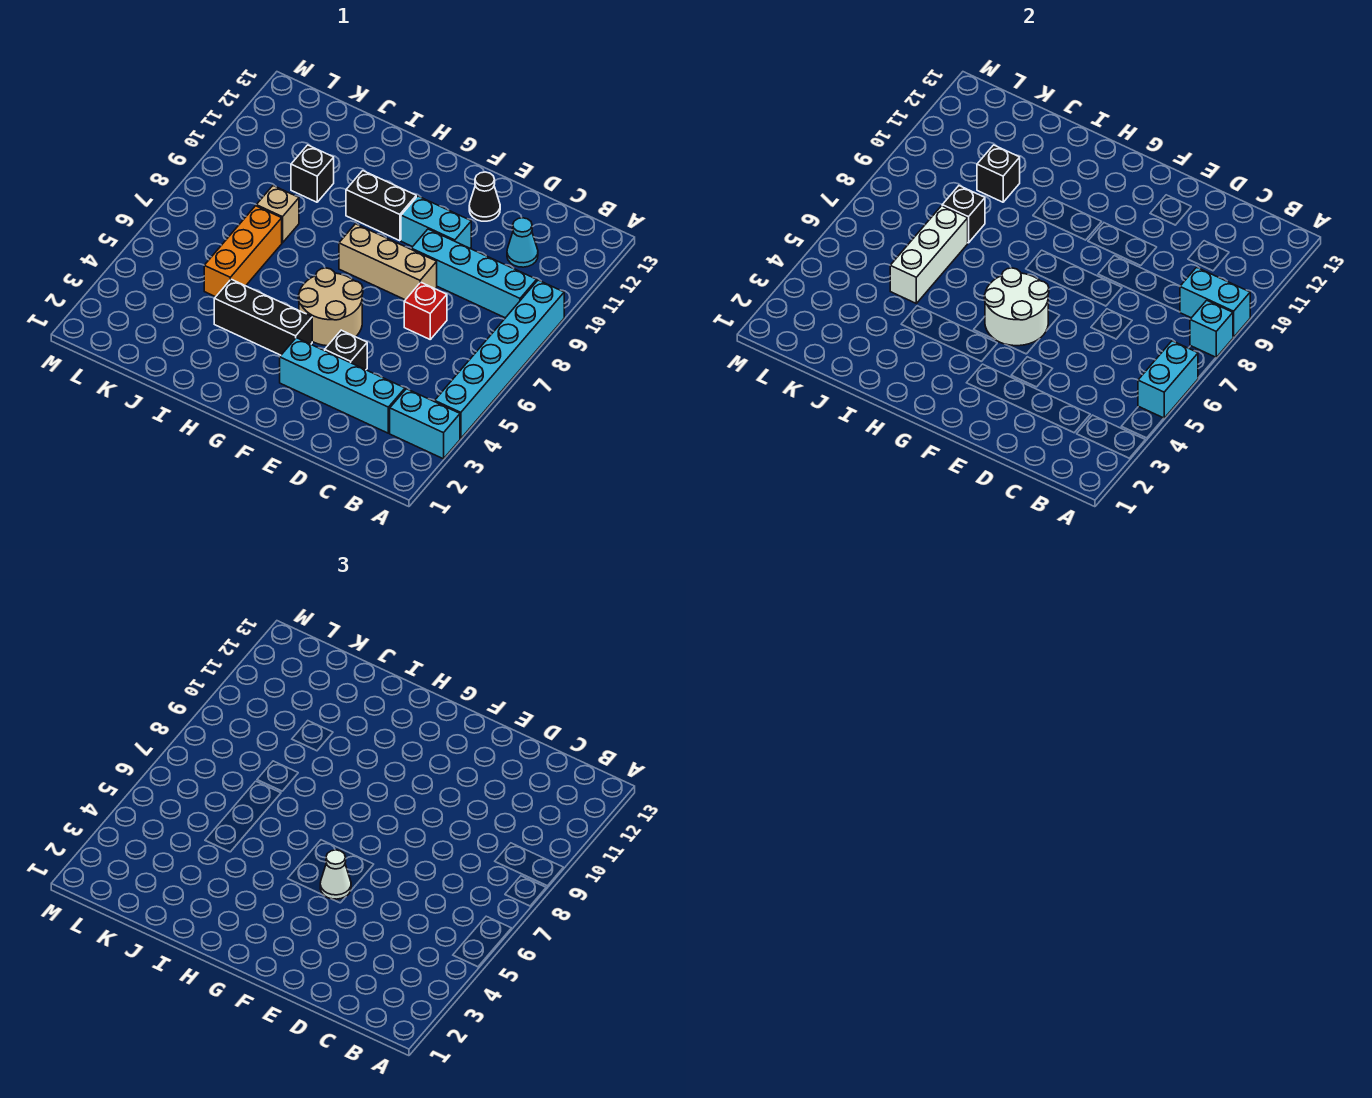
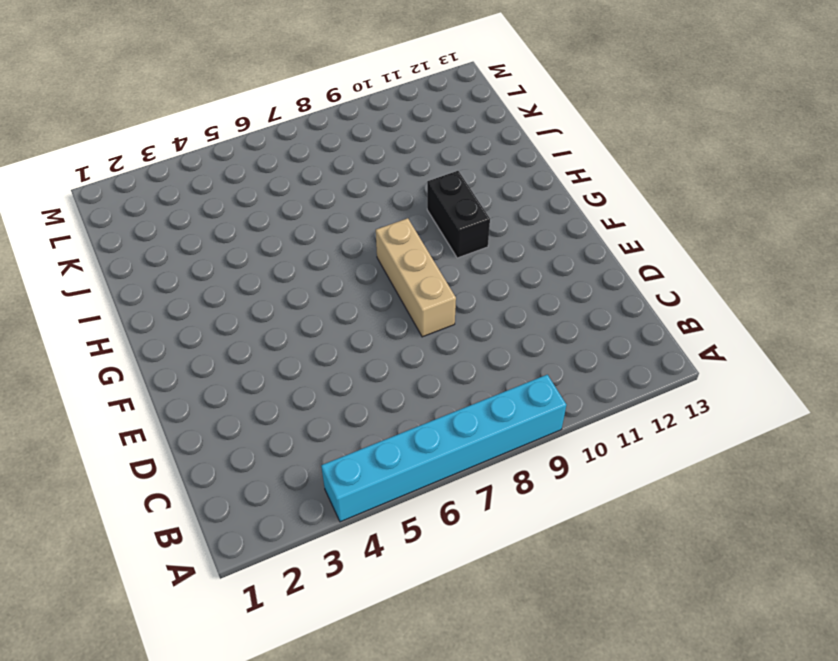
none -> cyan brick A3:B3 level 1
none -> cyan brick B9:E9 level 1
none -> cyan brick C3:F3 level 1

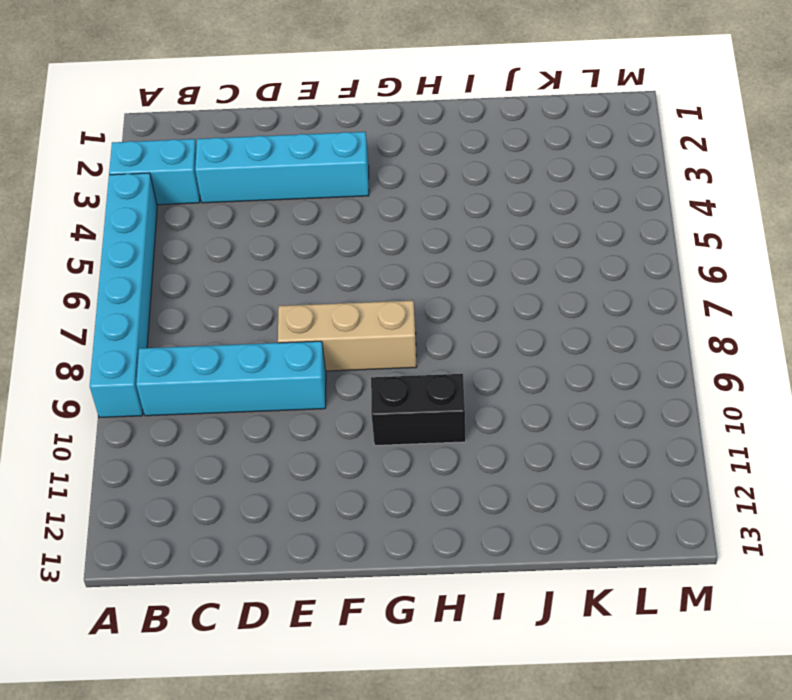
none -> cyan cone C11 level 1
none -> red brick D7 level 1
none -> black brick E4 level 1

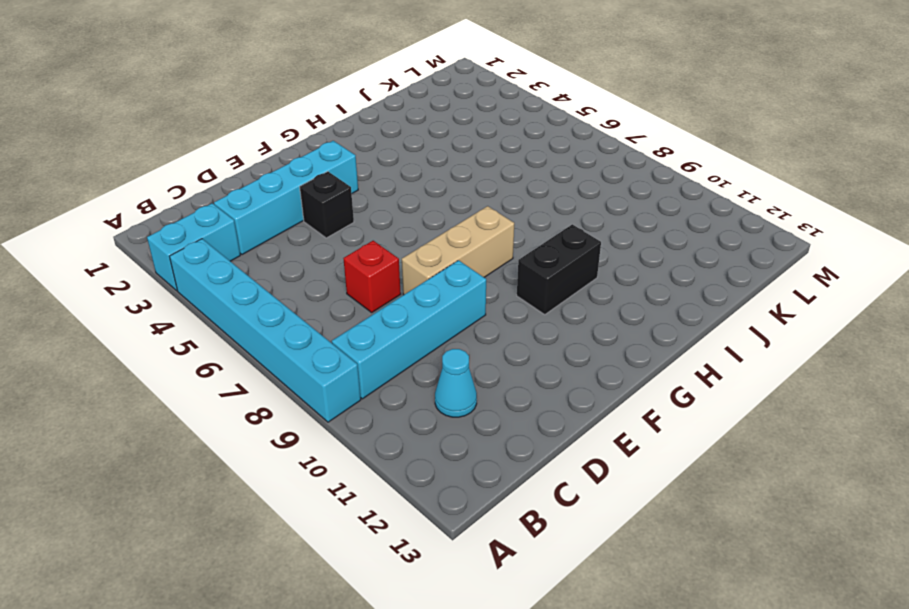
none -> cyan brick E10:F10 level 1
none -> black cone E12 level 1
none -> tan round brick F5:G6 level 1

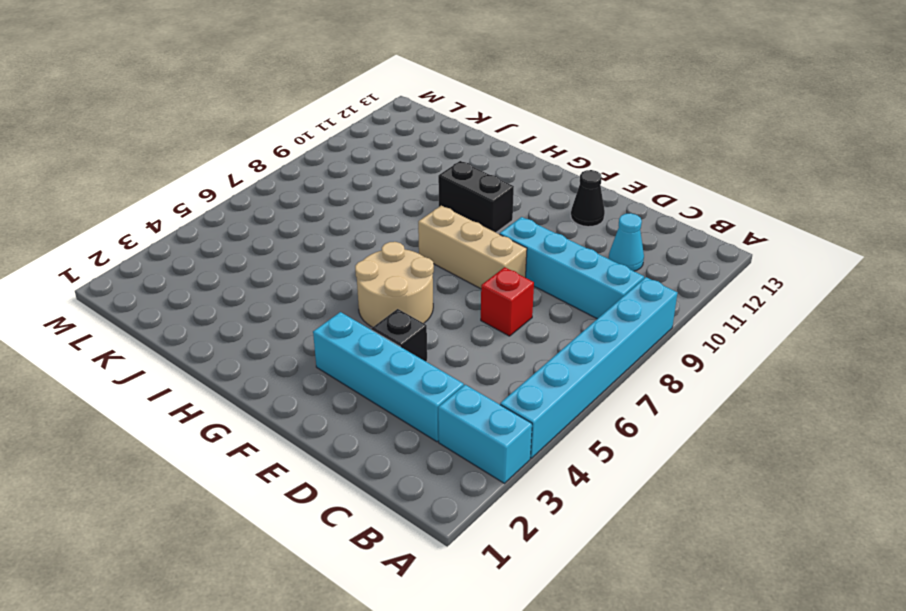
none -> cyan brick E10:F10 level 1
none -> black brick G4:I4 level 1
none -> orange brick J5:J7 level 1

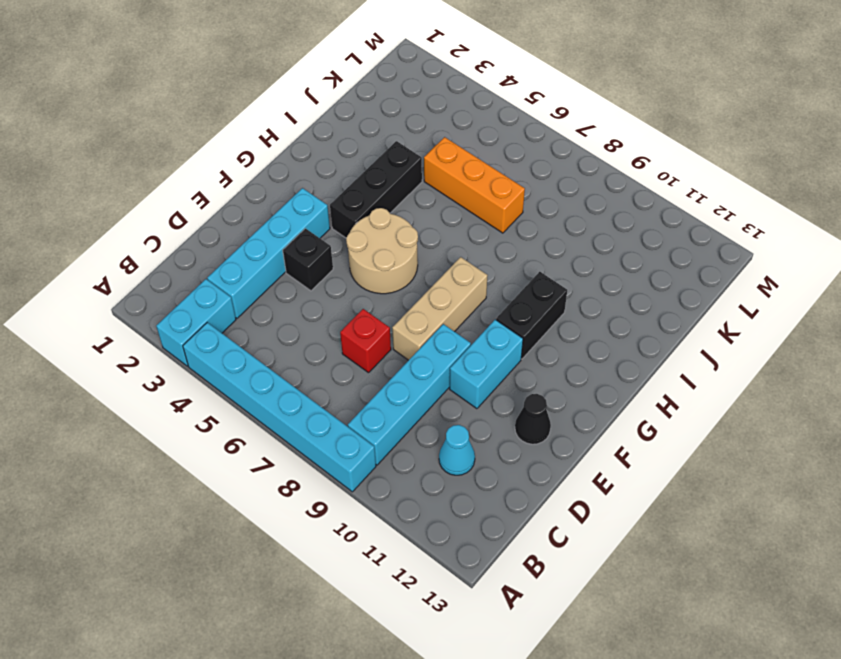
none -> tan brick J8 level 1
none -> black brick J10 level 1
none -> cyan brick A5:A6 level 2

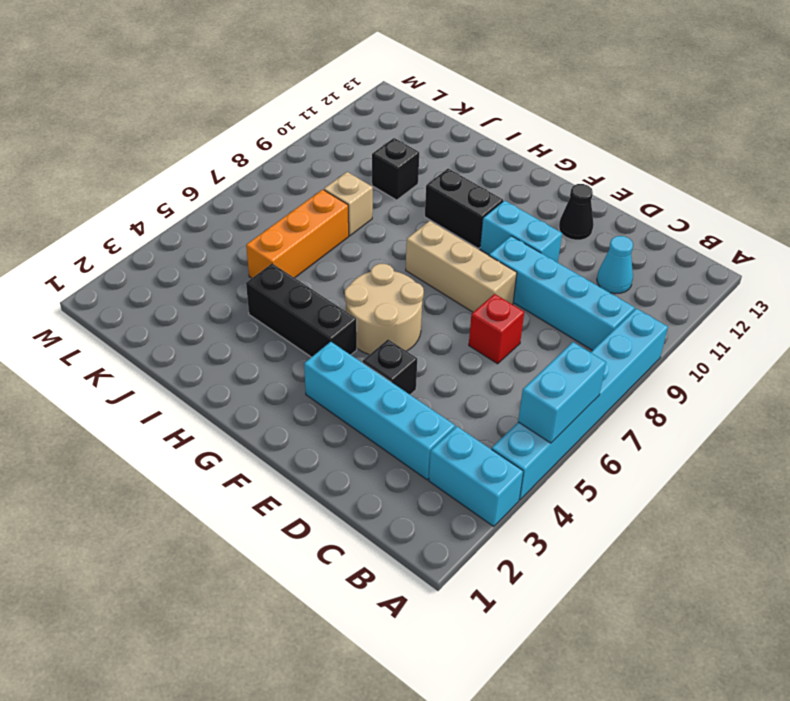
none -> cyan brick A8 level 2
none -> cyan brick A9:B9 level 2
none -> white round brick F5:G6 level 2

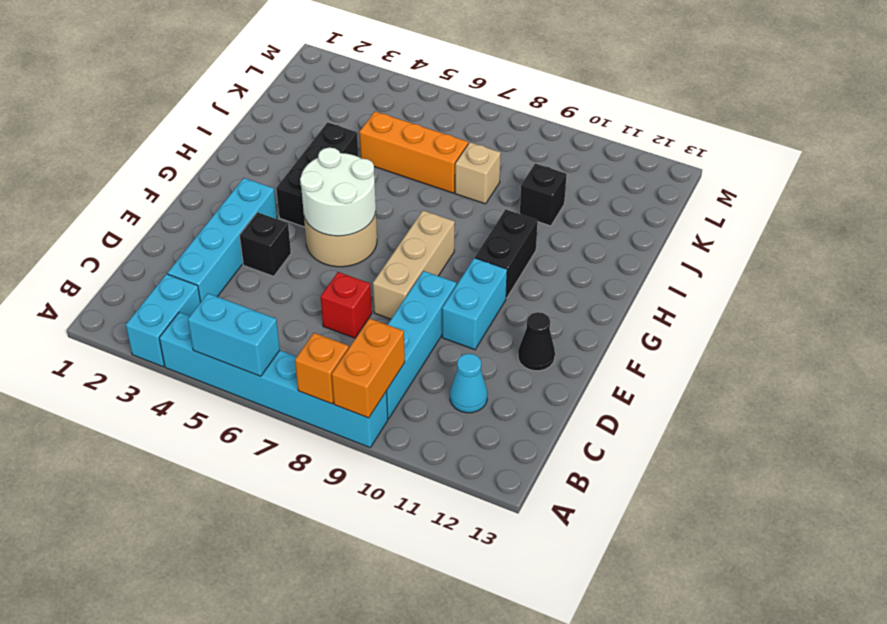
orange brick A8 level 2 -> cyan brick A8 level 2
orange brick A9:B9 level 2 -> cyan brick A9:B9 level 2
none -> white brick J5:J7 level 2
none -> black brick J8 level 2
none -> black brick J10 level 2

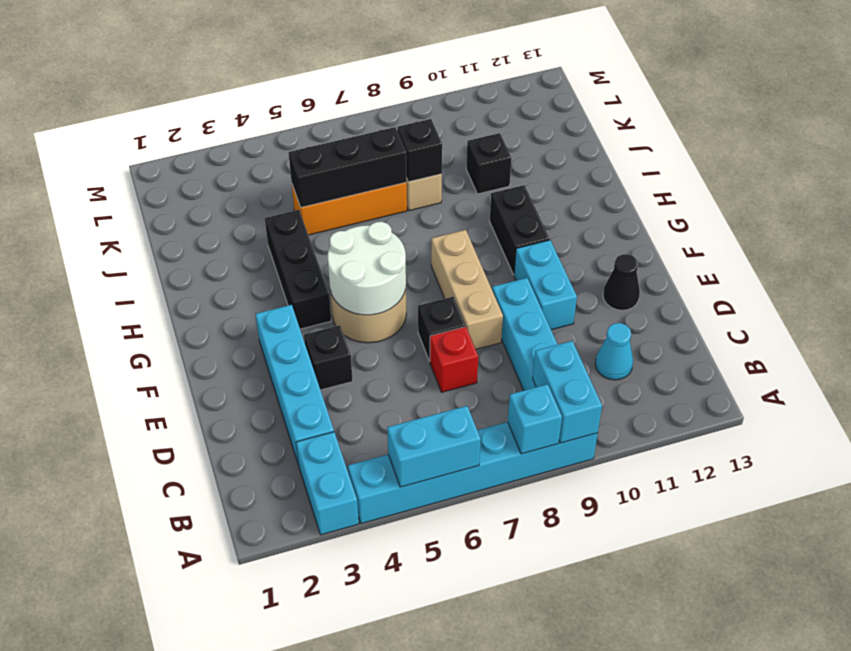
black brick E7 level 1 -> black brick J10 level 2
black brick J5:J7 level 2 -> white brick J5:J7 level 2
none -> white cone F5 level 3

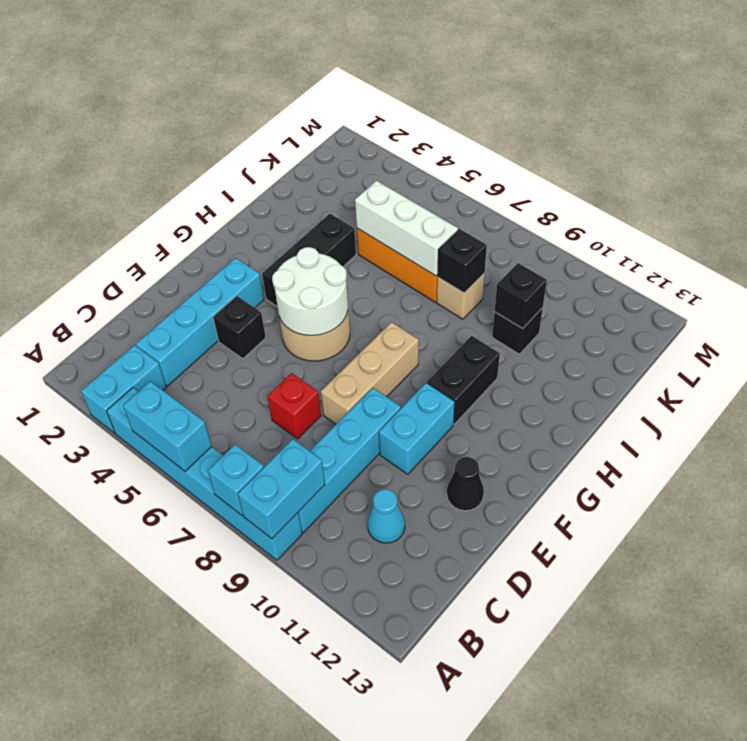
none -> white cone F5 level 3

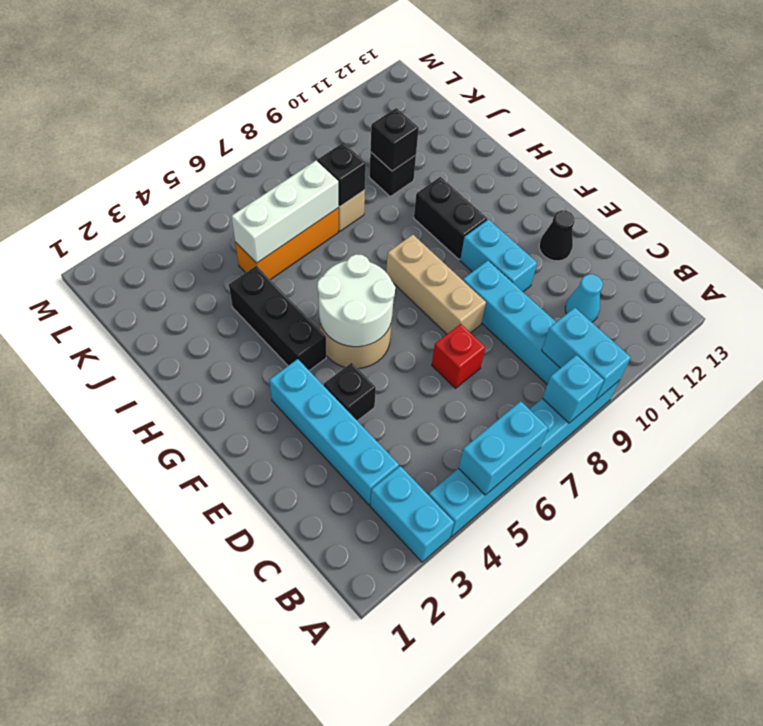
none -> white cone F5 level 3

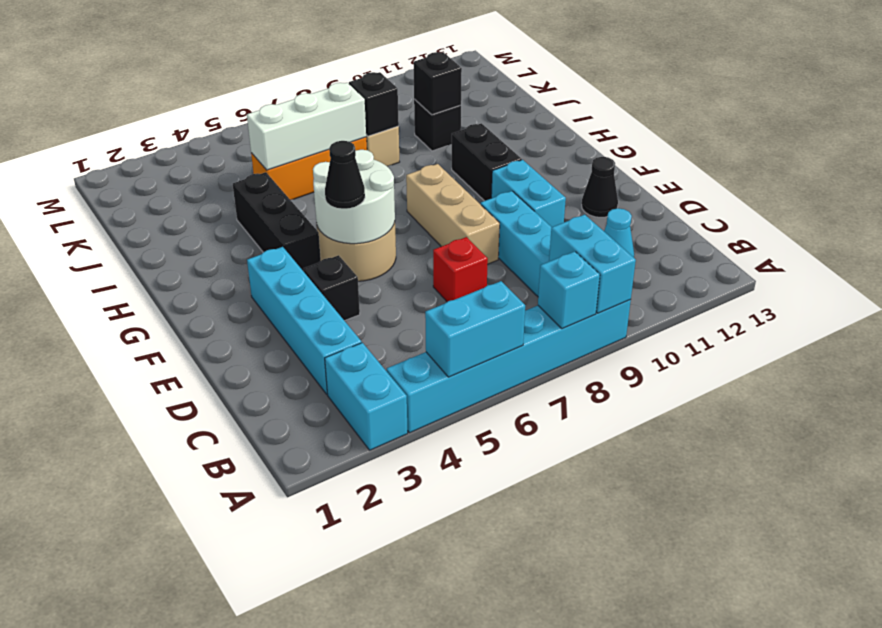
black cone F5 level 3 -> white cone F5 level 3

